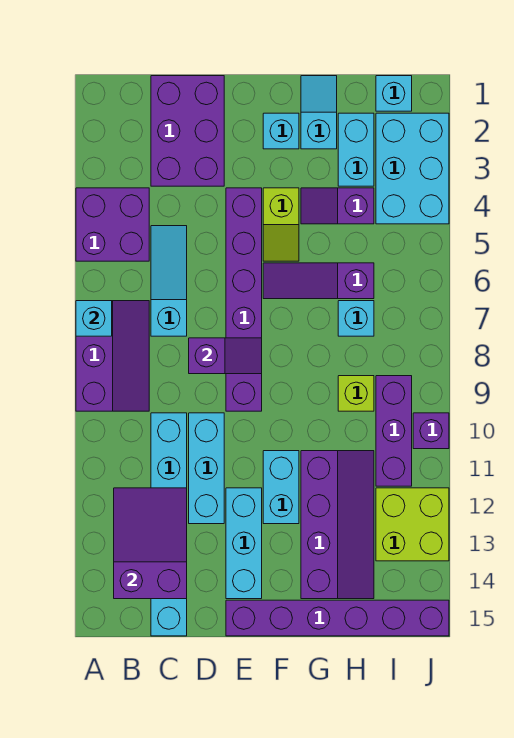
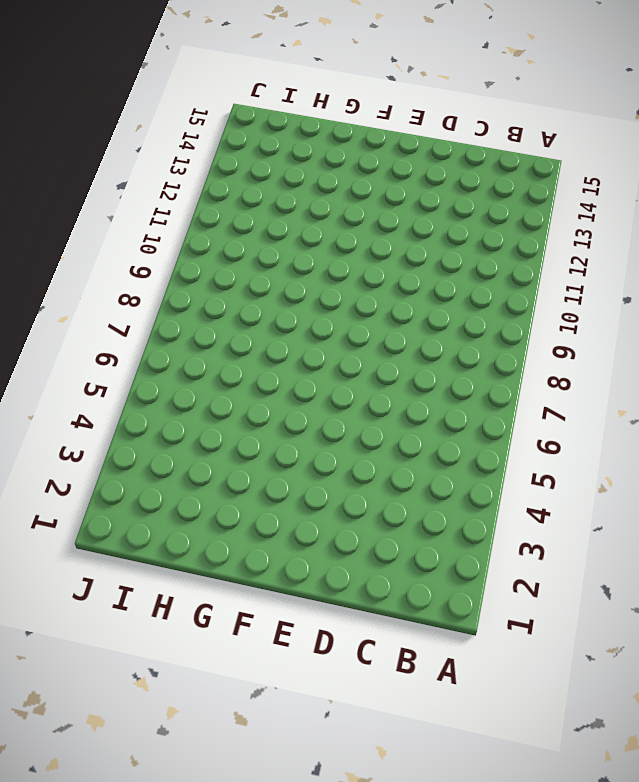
none -> purple brick A4:B5 level 1
none -> purple slope A7:B9 level 1 top A
none -> purple brick C1:D3 level 1

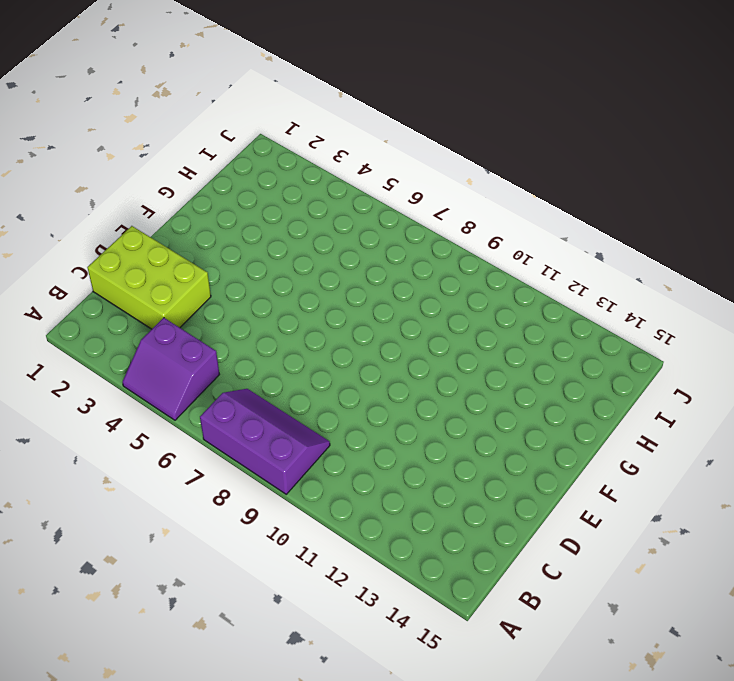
purple slope A4:B5 level 1 top B -> purple brick A4:B5 level 1
lime brick C1:D3 level 1 -> purple brick C1:D3 level 1
none -> cyan slope C5:C7 level 1 top 7
none -> cyan brick C10:C15 level 1
none -> cyan brick D10:D12 level 1

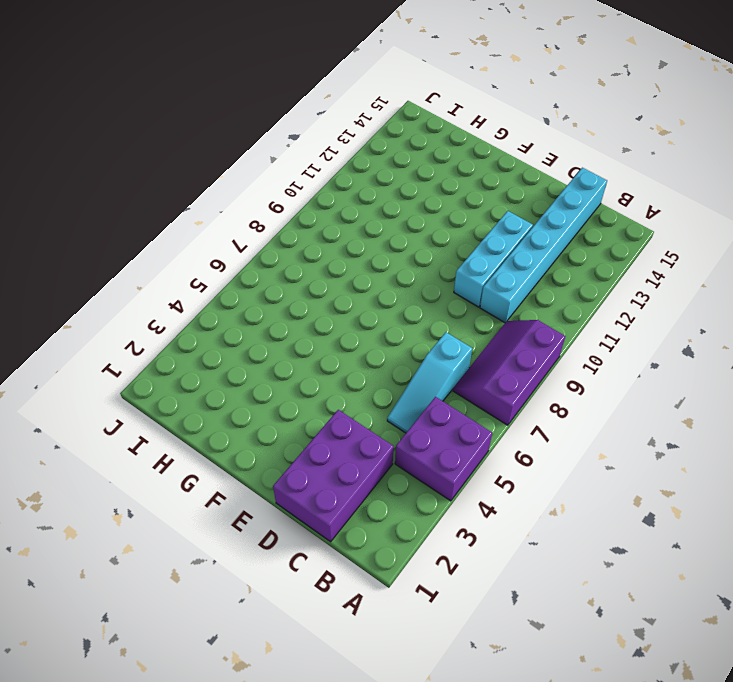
none -> purple brick E4:E9 level 1
none -> cyan brick E12:E14 level 1
none -> purple brick E15:J15 level 1

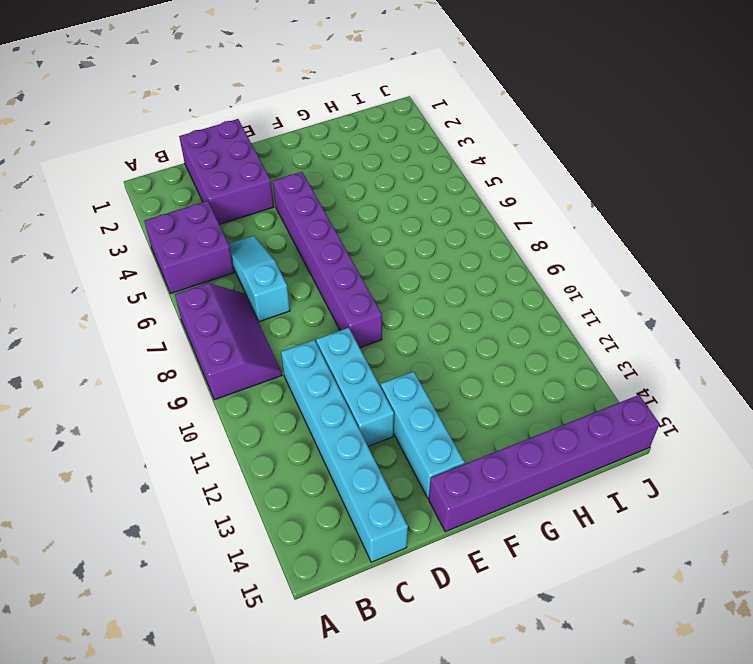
none -> cyan brick F2 level 1
none -> lime slope F4:F5 level 1 top 4
none -> purple slope F6:H6 level 1 top H

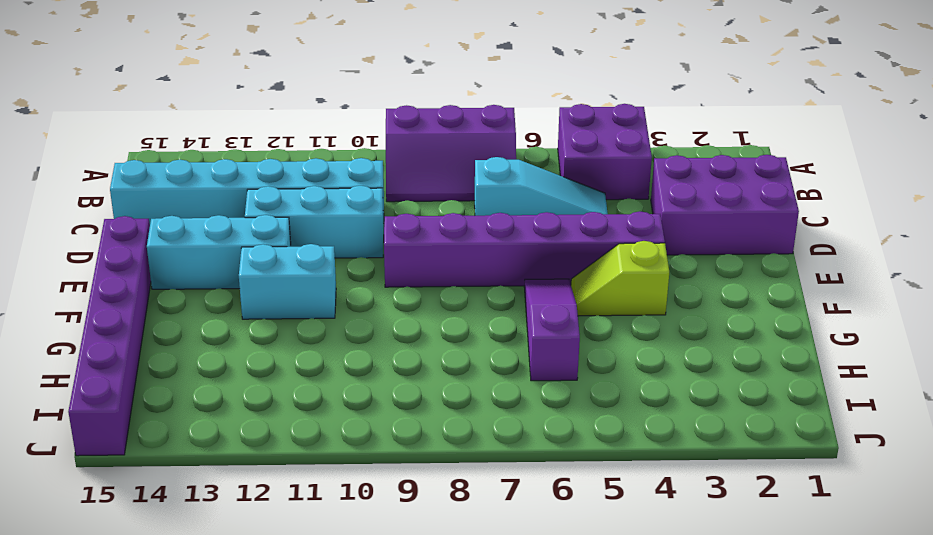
none -> cyan brick F2 level 1
none -> cyan slope G1:G2 level 1 top 2
none -> purple slope G4:H4 level 1 top H

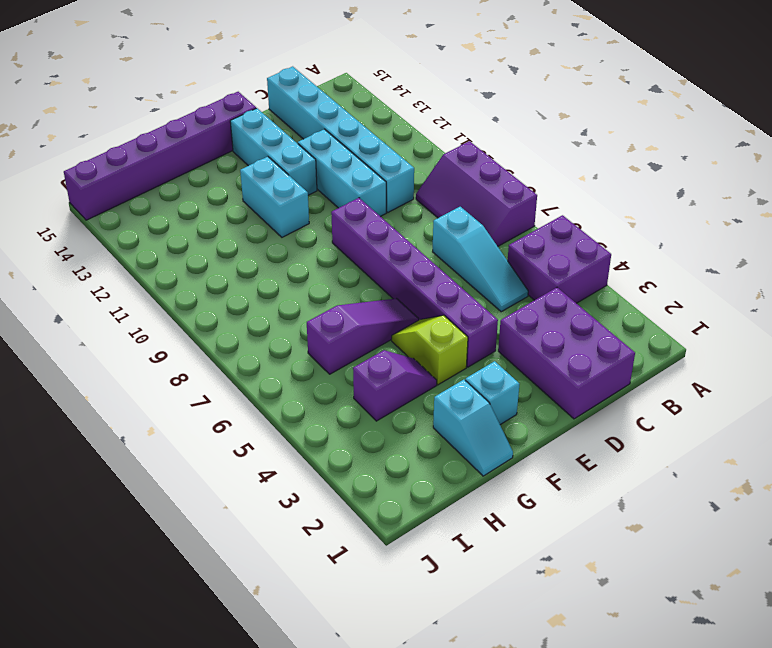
none -> purple slope G11:H14 level 1 top G
none -> cyan brick H2:H3 level 1
none -> cyan brick H7 level 1

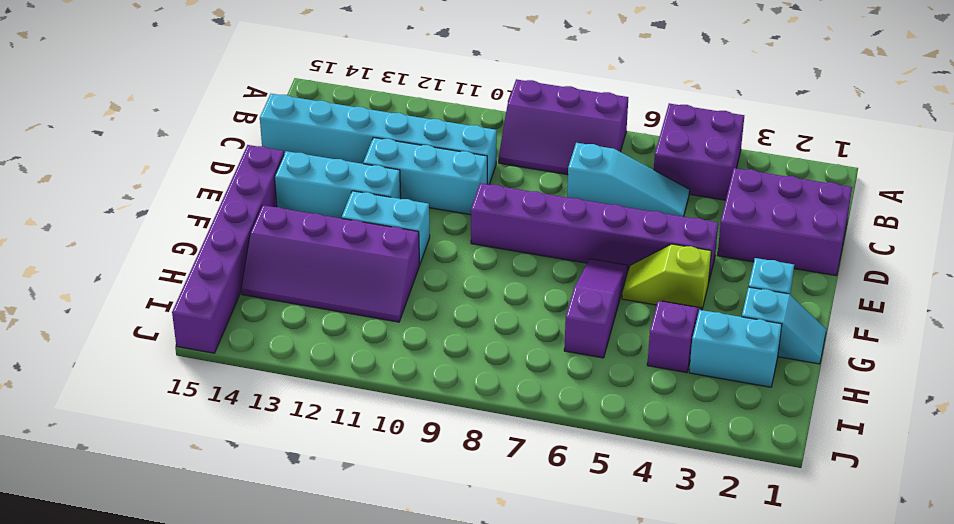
none -> cyan brick H7 level 1
none -> lime brick H9 level 1
none -> cyan brick I1 level 1

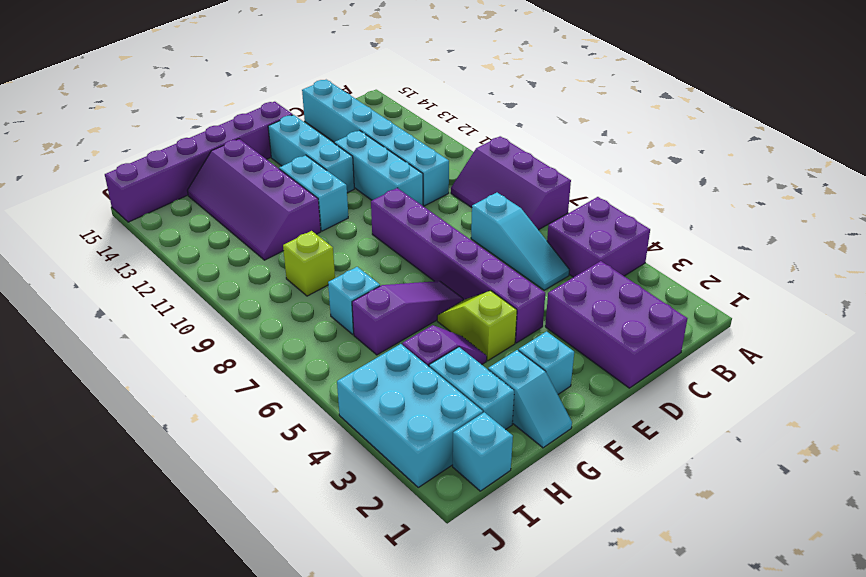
none -> purple brick I9:I11 level 1
none -> lime brick I12:J13 level 1
none -> purple brick J10 level 1

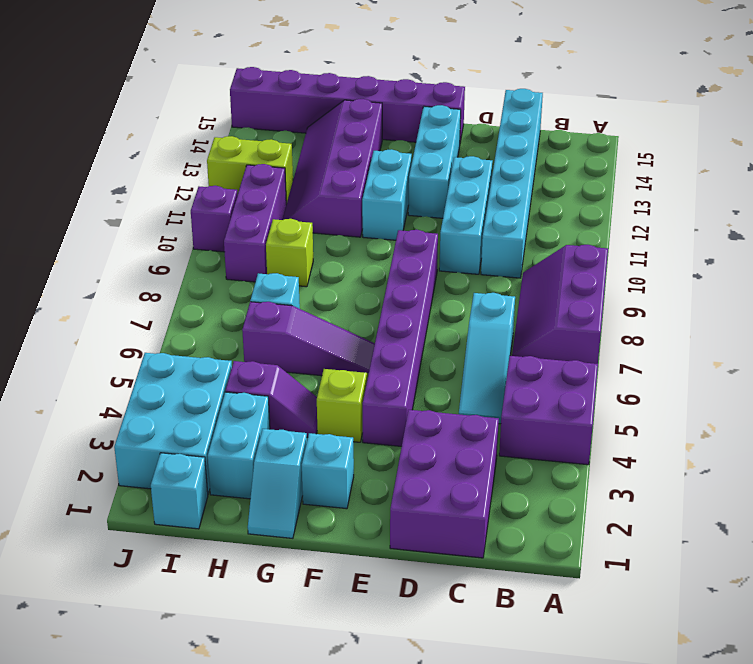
lime brick I12:J12 level 1 -> lime brick I12:J13 level 1
none -> cyan brick A7 level 2
none -> purple slope B12:C14 level 2 top 14
none -> purple slope D8:E8 level 2 top D

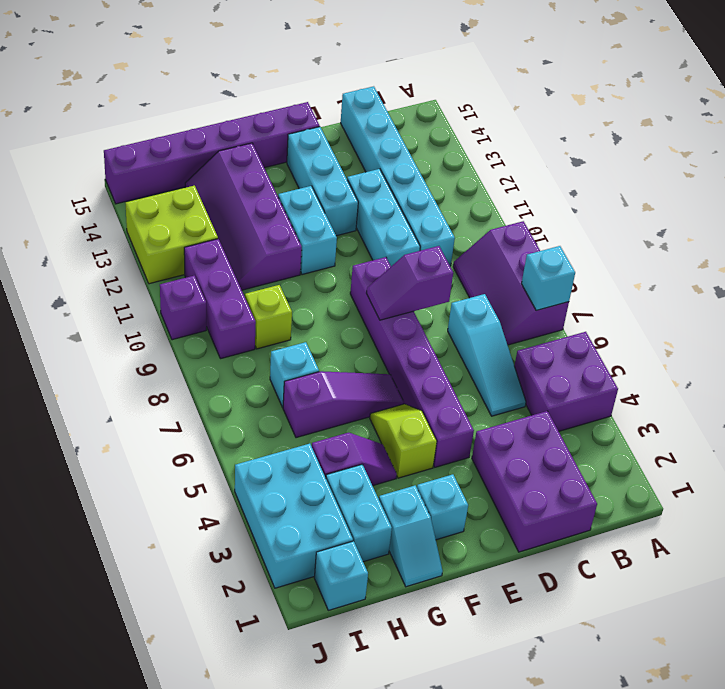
none -> purple slope B12:C14 level 2 top 14

